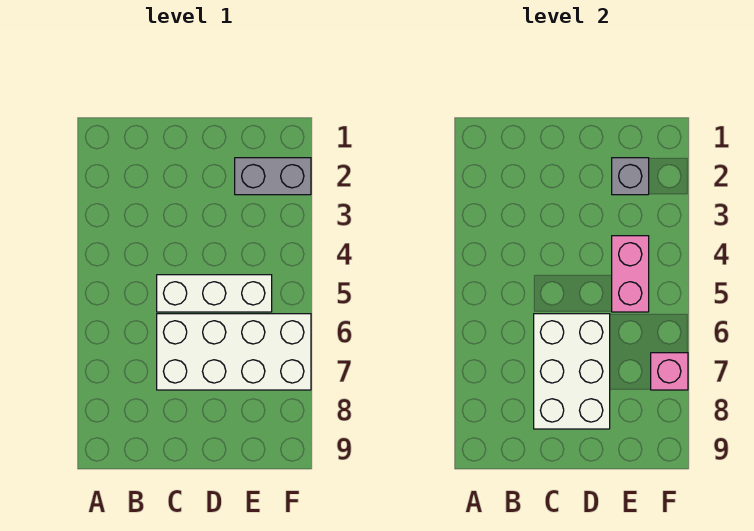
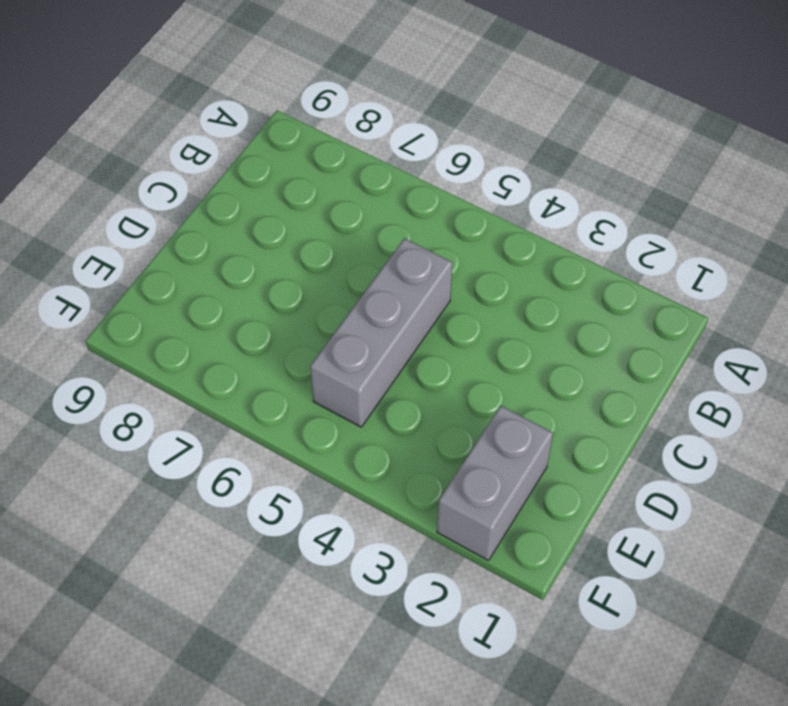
grey brick C5:E5 level 1 -> white brick C5:E5 level 1
none -> white brick C6:F7 level 1
none -> white brick C6:D8 level 2

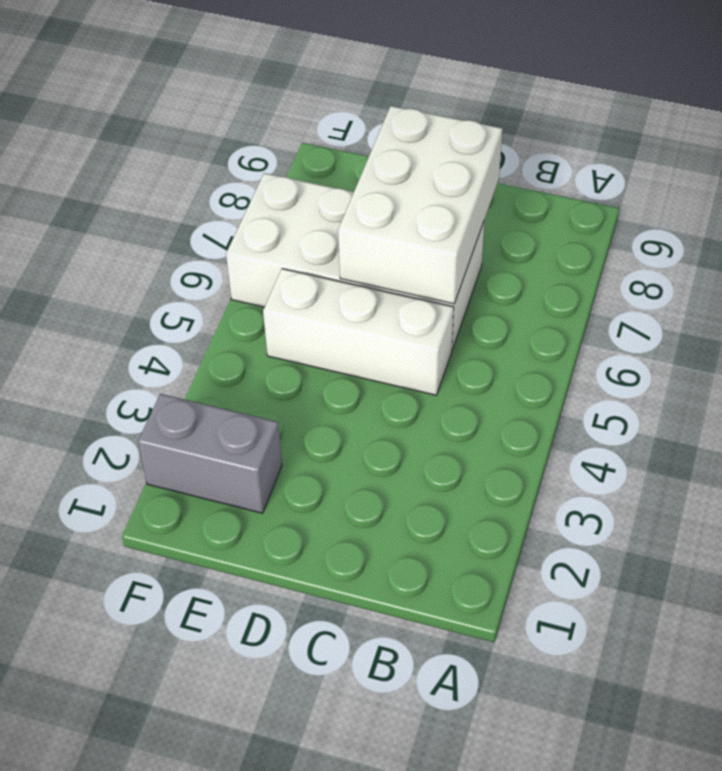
none -> grey brick E2 level 2
none -> pink brick E4:E5 level 2

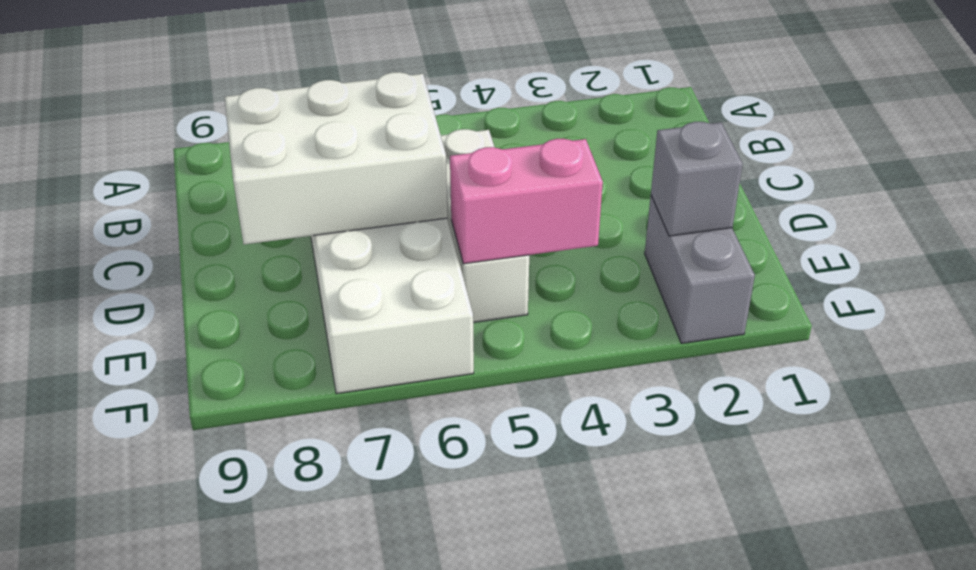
none -> pink brick F7 level 2

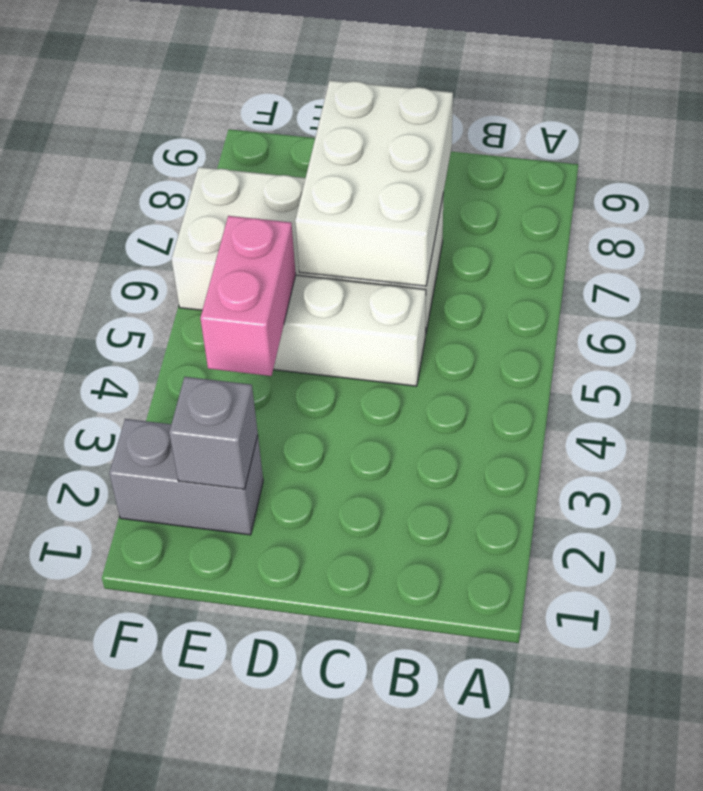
none -> pink brick F7 level 2

